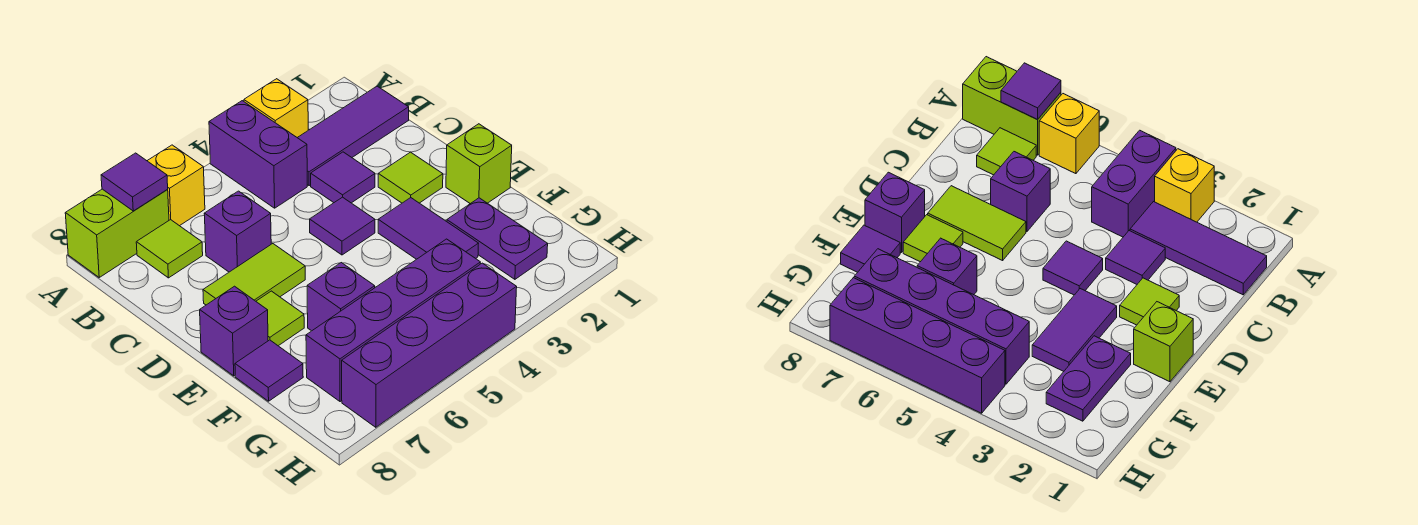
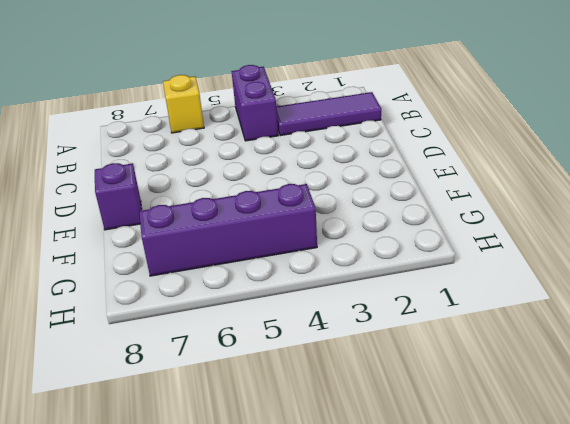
none -> yellow brick A3 level 1
none -> lime brick A7:A8 level 1
none -> lime tile B7 level 1

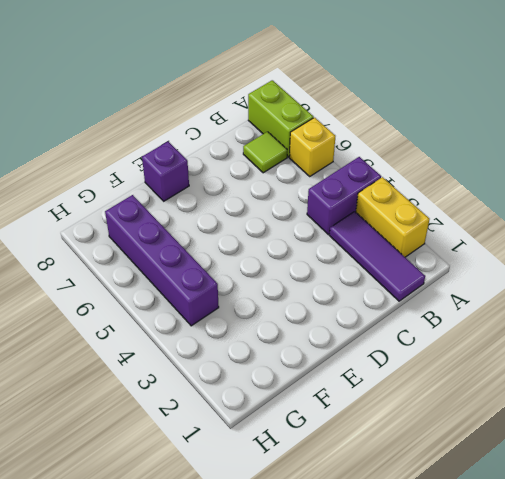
yellow brick A2:A3 level 1 -> yellow brick A3 level 1
none -> purple tile C3 level 1
none -> purple brick C6 level 1
none -> lime tile D2 level 1

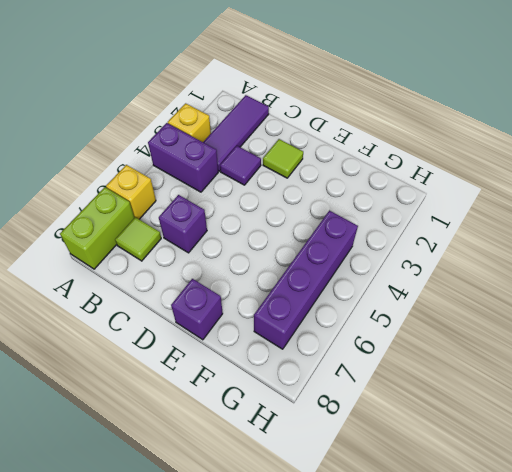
none -> purple tile D4 level 1
none -> lime tile D6:D7 level 1
none -> lime brick E1 level 1

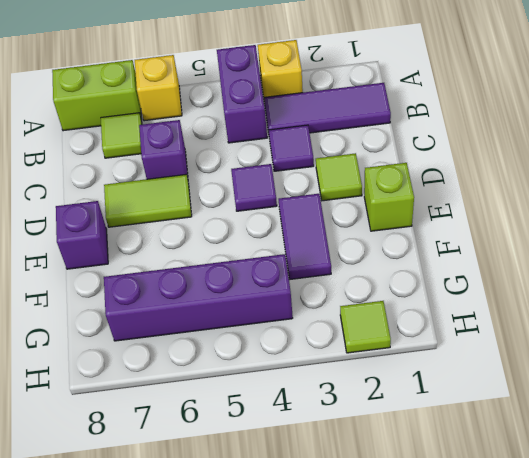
lime tile H2 level 1 -> lime tile E7 level 1
none -> purple plate F2:G2 level 1
none -> purple brick F6 level 1
none -> purple tile F8 level 1

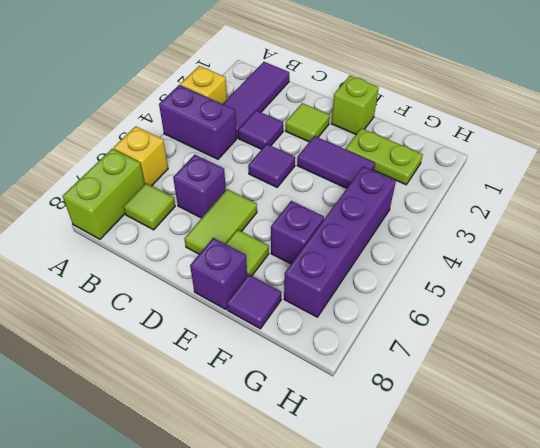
lime plate F2:G2 level 1 -> purple plate F2:G2 level 1
none -> purple brick H4:H7 level 1
none -> purple tile A7 level 2

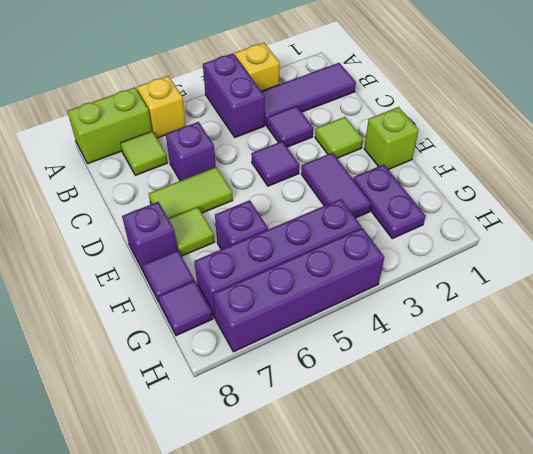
purple tile G8 level 1 -> purple tile A7 level 2

